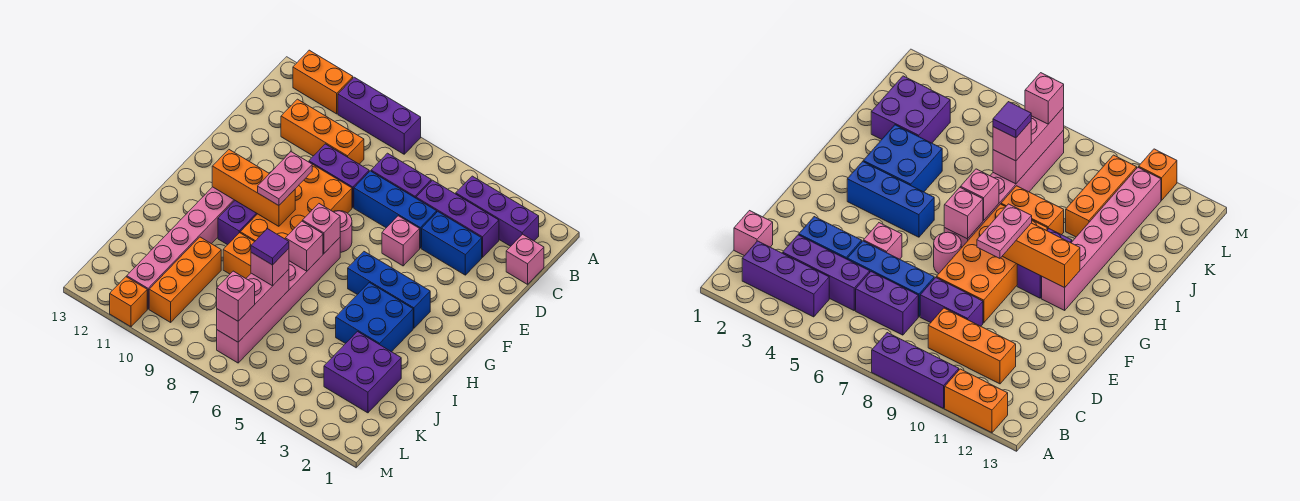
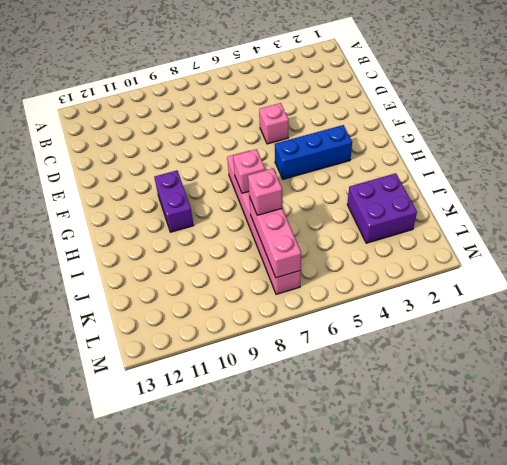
none -> purple brick A8:A10 level 1
none -> orange brick A11:A12 level 1
none -> purple brick B2:B4 level 1
none -> pink brick C1 level 1

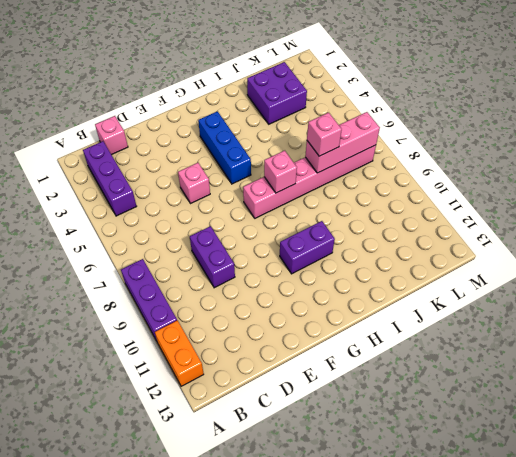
none -> purple brick C3:C5 level 1
none -> purple brick C6:C7 level 1
none -> orange brick C9:C11 level 1
none -> blue brick D3:D4 level 1

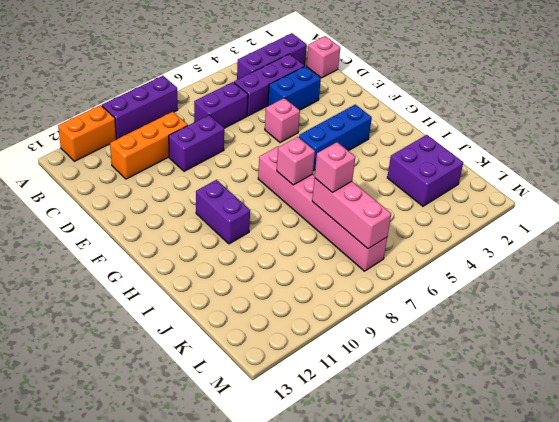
none -> blue brick D5:D7 level 1
none -> orange brick E8:H9 level 1
none -> pink round brick F7 level 1
none -> pink brick G11:L11 level 1

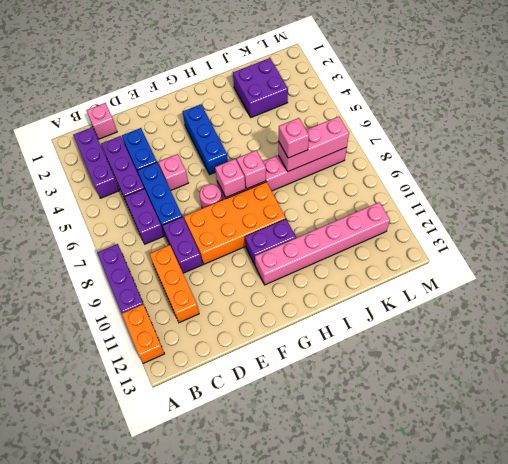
none -> blue brick H3:I4 level 1
none -> orange brick I8:I9 level 1
none -> orange brick J10:L10 level 1
none -> orange brick M11 level 1

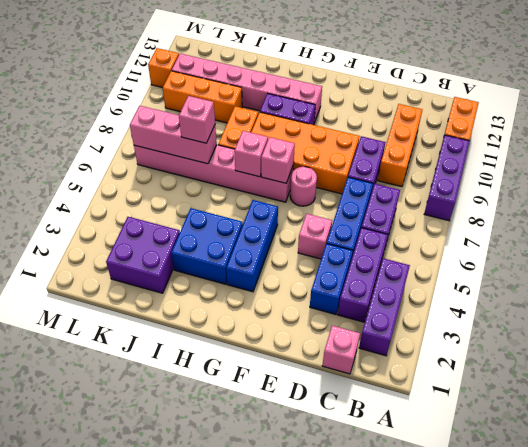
none -> orange brick G9:G11 level 2
none -> pink plate F9:G9 level 3
none -> pink brick L7 level 3
none -> purple tile J7 level 4

